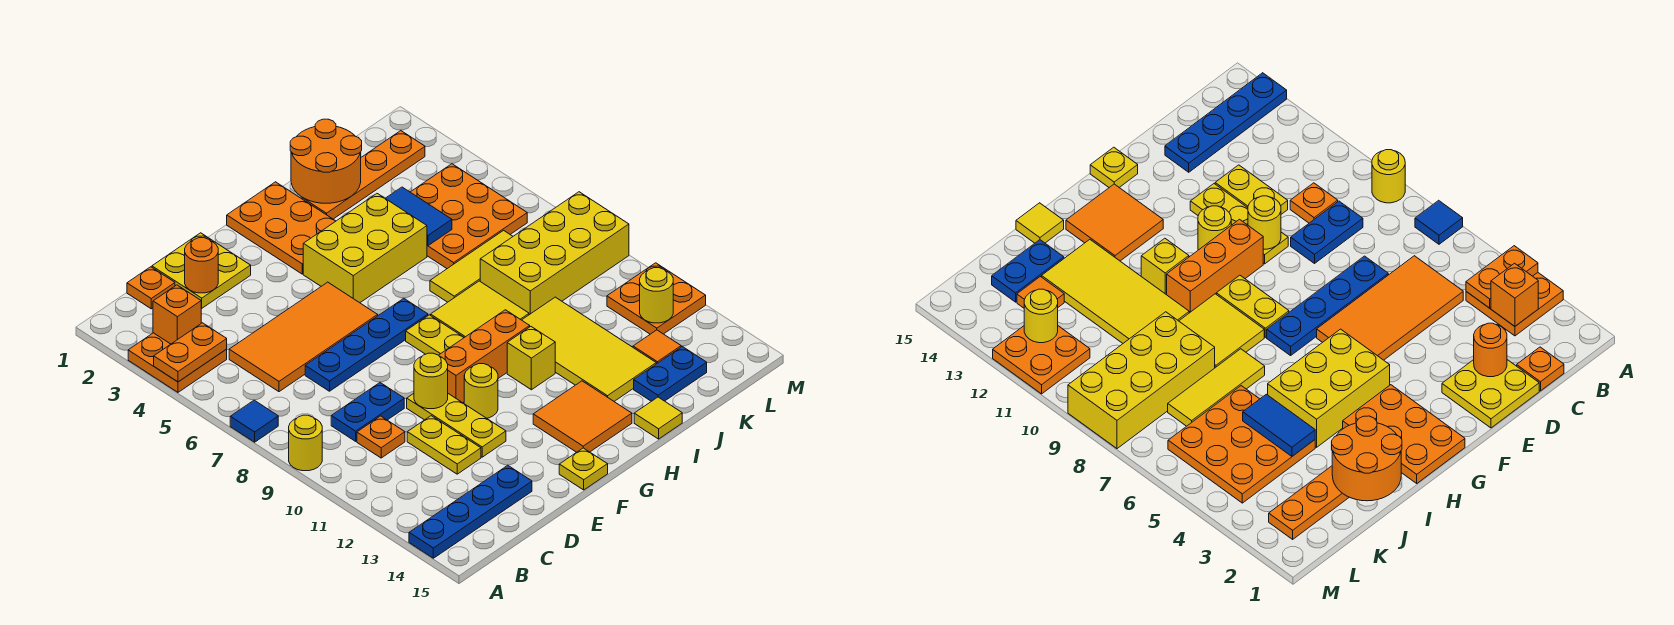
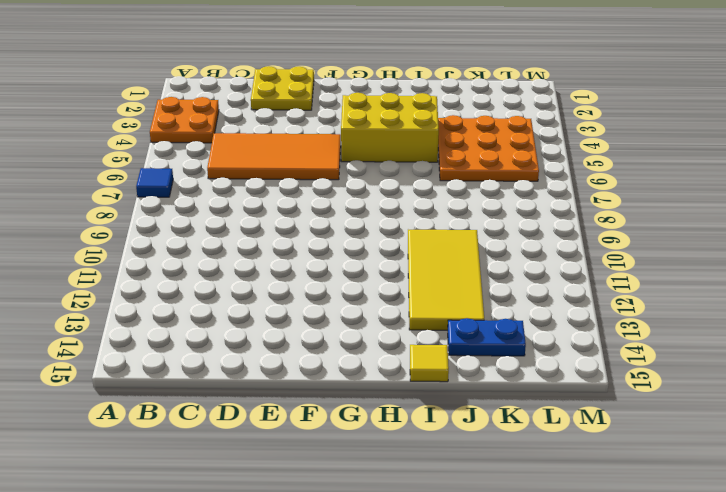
none -> yellow round brick A9 level 1
none -> blue plate A14:D14 level 1
none -> orange plate C1 level 1
none -> blue plate C9:D9 level 1

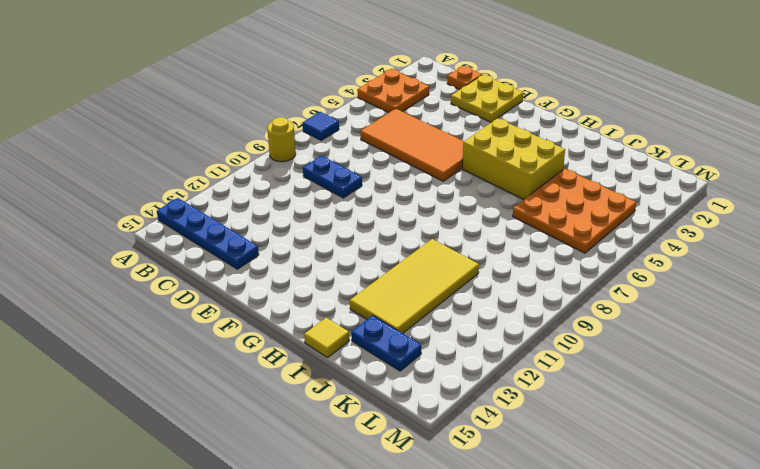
none -> orange plate C10 level 1
none -> blue plate D7:G7 level 1
none -> yellow plate D11:D12 level 1
none -> yellow plate E10:E12 level 1

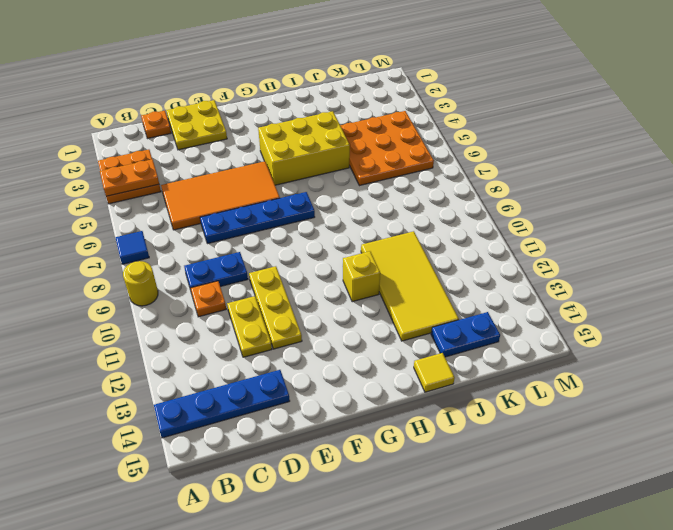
none -> orange brick F10:H10 level 1
none -> yellow round brick F11 level 1
none -> yellow plate F15 level 1
none -> orange plate G1:H3 level 1

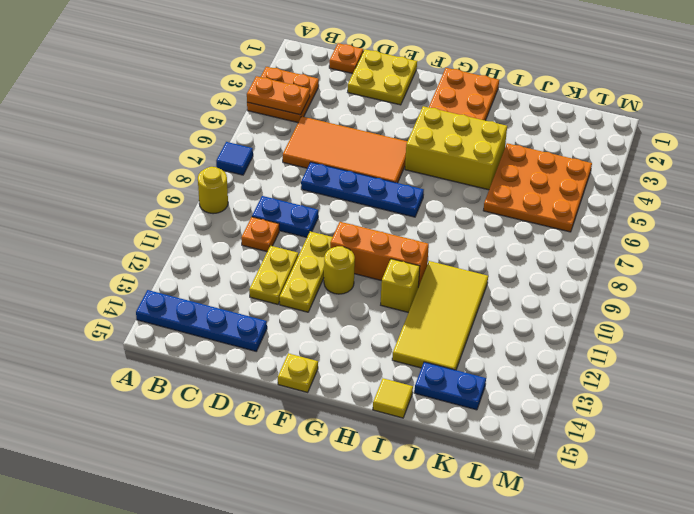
none -> yellow plate G8:G9 level 1
none -> orange tile G13:H14 level 1
none -> yellow tile H8:I9 level 1
none -> orange plate I2:L2 level 1

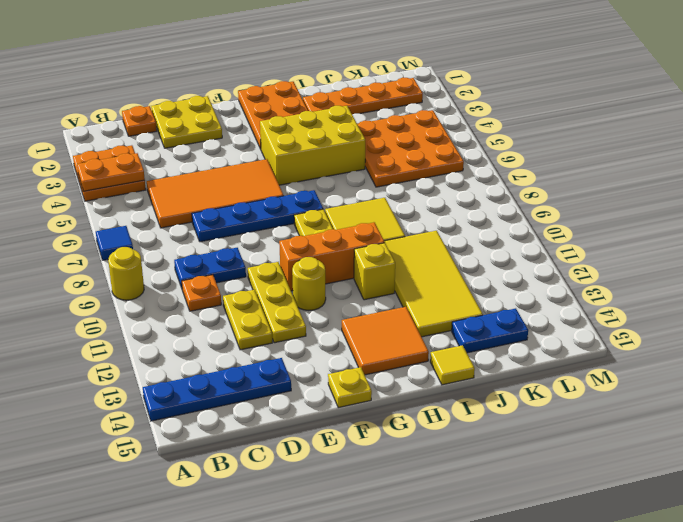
none -> yellow tile I7:K7 level 1
none -> yellow brick J8:M9 level 1
none -> orange tile K13 level 1
none -> orange plate L11:M12 level 1

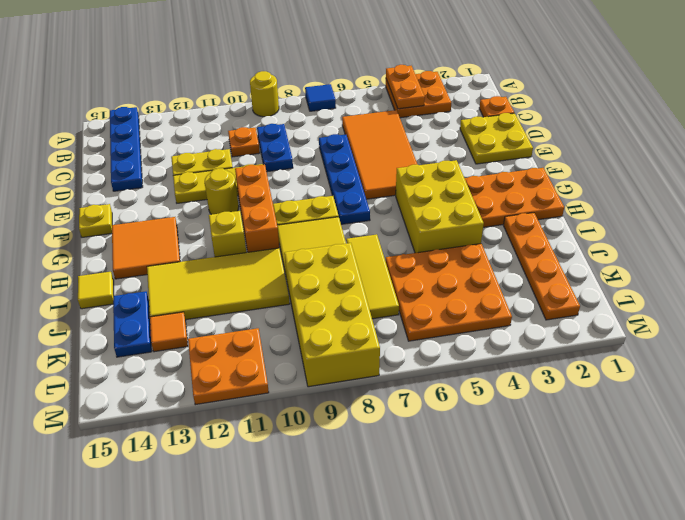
none -> orange brick B3 level 2
none -> orange round brick D2 level 2
none -> yellow round brick E10 level 2
none -> orange round brick I1:J2 level 2

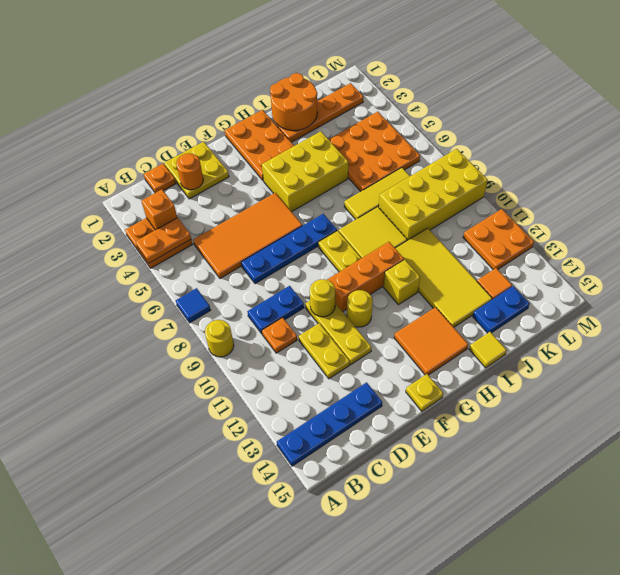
none -> blue tile J4:J5 level 2
none -> yellow round brick L12 level 2

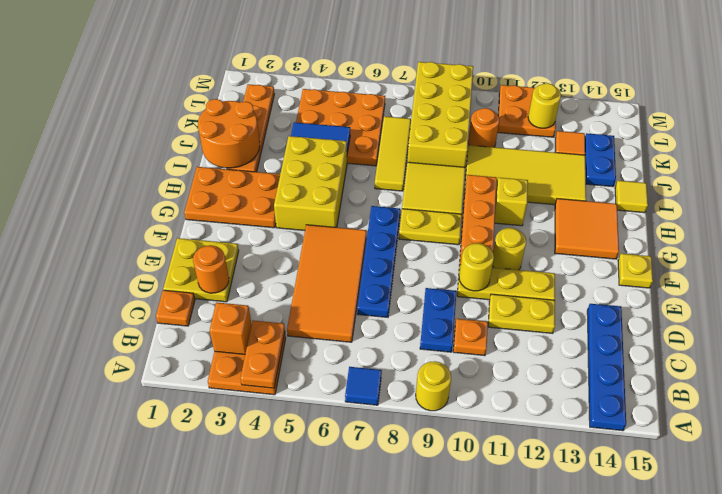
orange round brick K10 level 1 -> none

